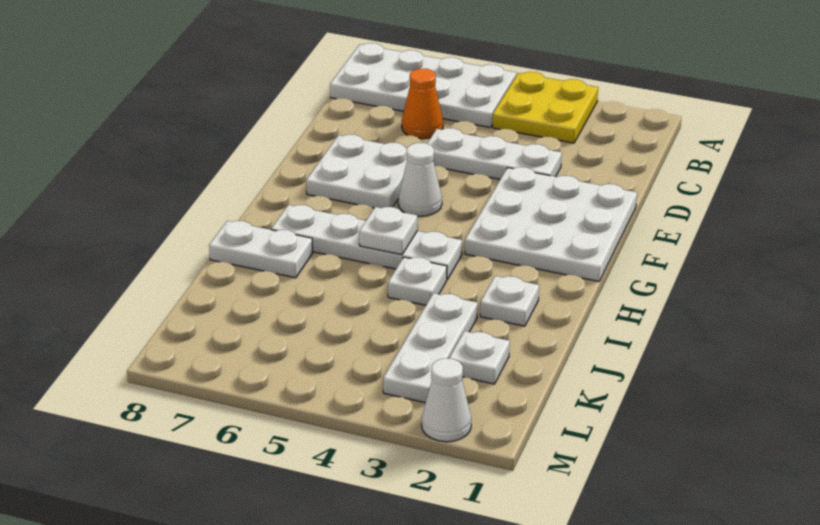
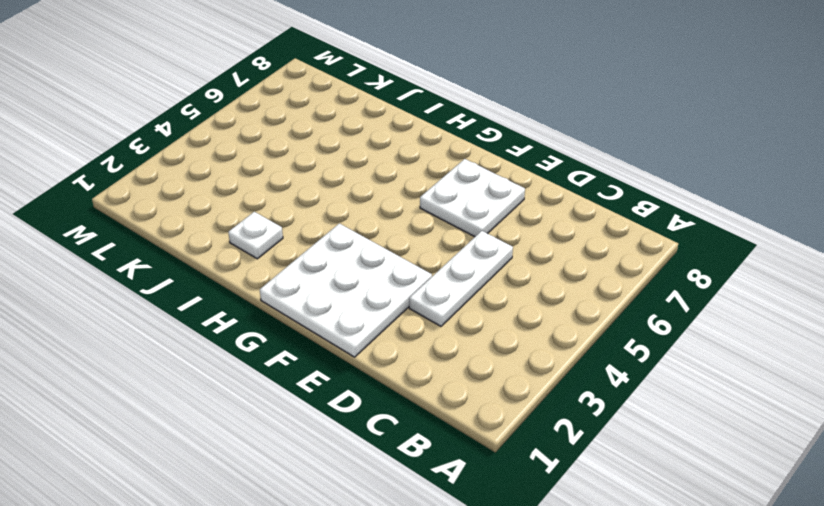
none -> yellow plate A3:B4 level 1
none -> white plate A5:B8 level 1
none -> orange cone C6 level 1

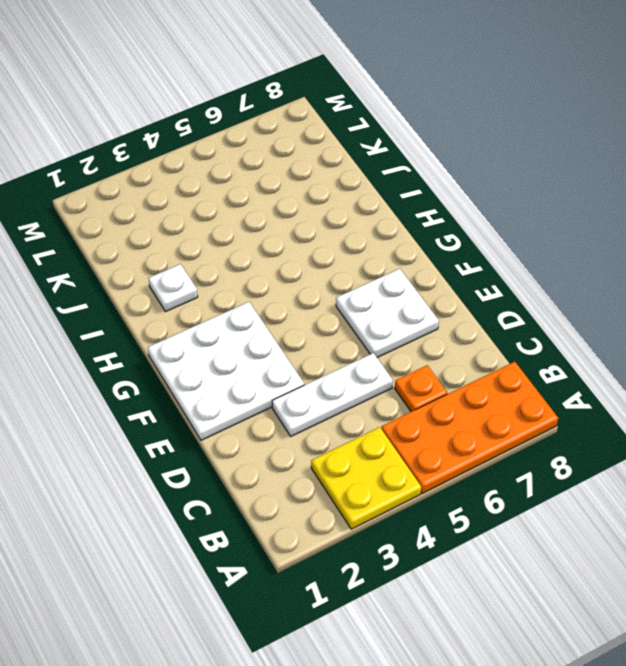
orange plate A5:B8 level 1 -> white plate A5:B8 level 1
orange plate C6 level 1 -> orange cone C6 level 1
none -> white cone F5 level 1
none -> white plate H4:H7 level 1
none -> white plate I4 level 1

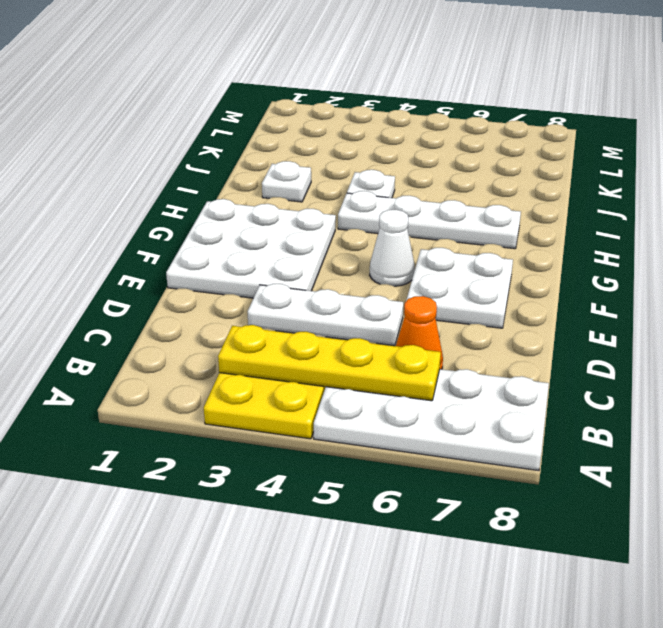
yellow plate B3:B6 level 2 -> none
none -> white plate I7:I8 level 1
none -> white plate J3:L3 level 1
none -> white plate K2 level 1

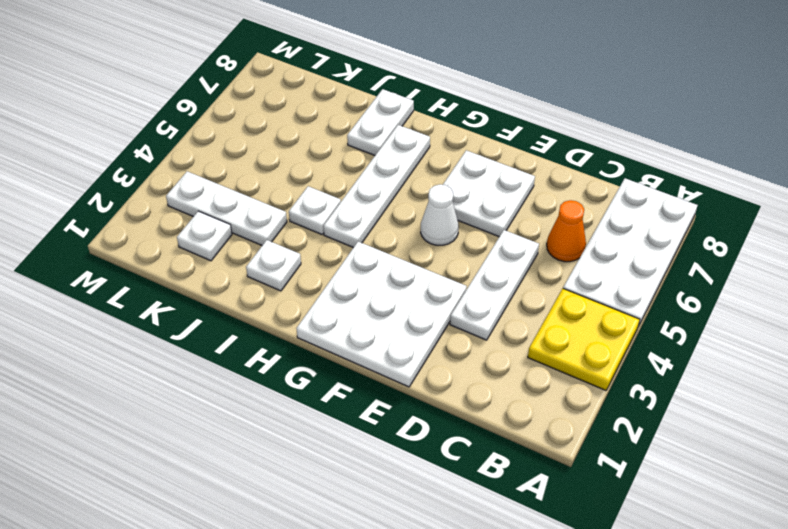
none -> white cone M2 level 1
none -> white plate H5 level 2

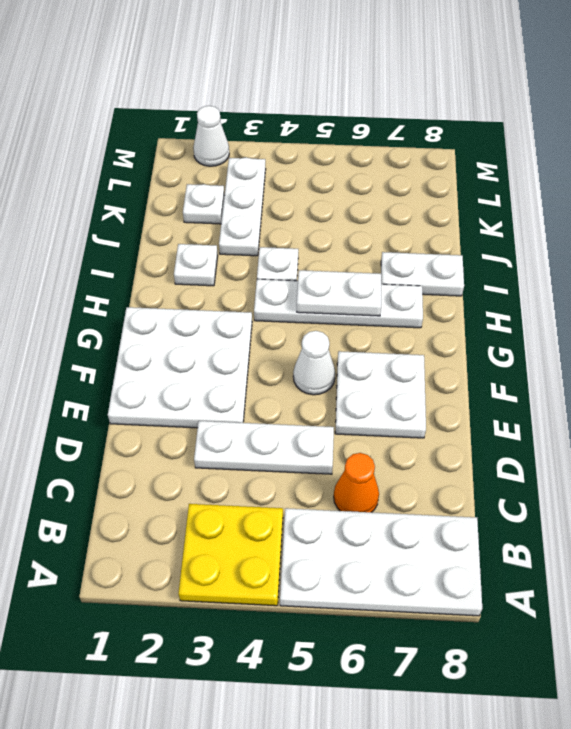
white plate H5:H6 level 2 -> white plate H5 level 2

